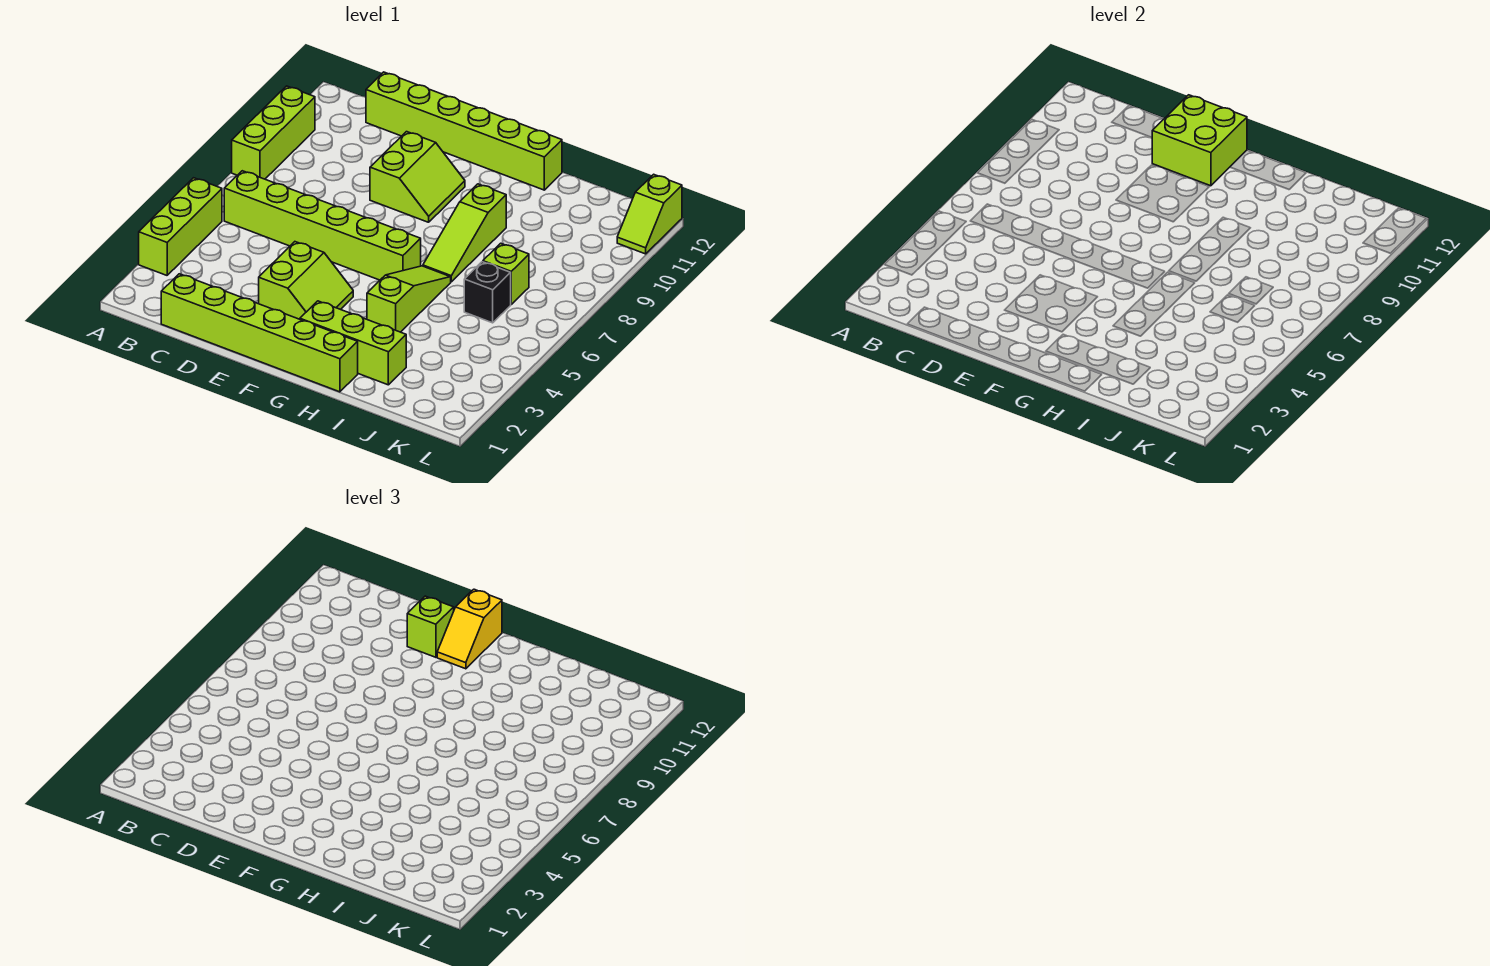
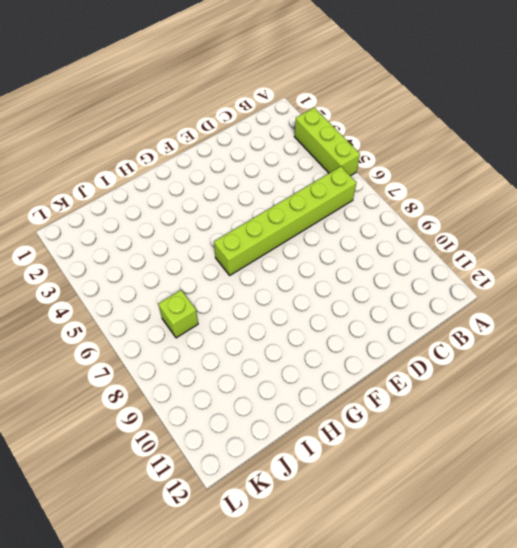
none -> lime brick A8:A10 level 1
none -> lime brick C1:H1 level 1
none -> lime brick C12:H12 level 1

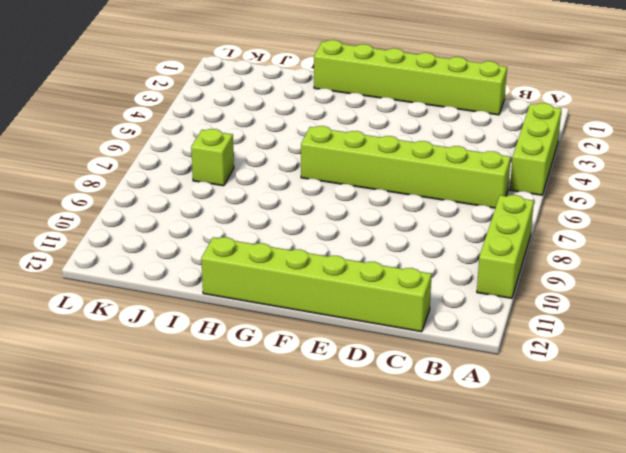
none -> lime slope E3:F4 level 1 top E
none -> lime slope E9:F10 level 1 top E
none -> lime brick G2:I2 level 1

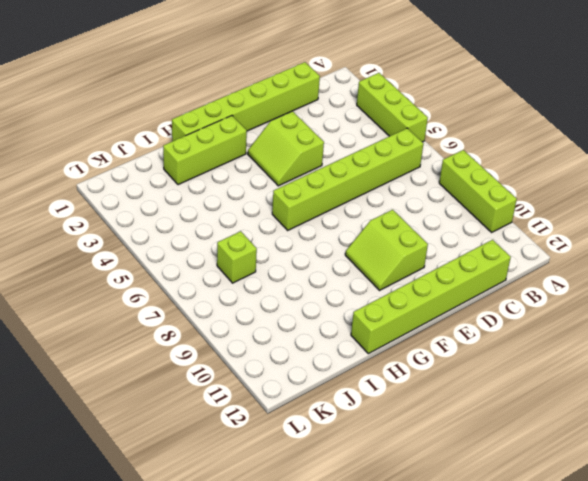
none -> lime slope H4:H6 level 1 top 4
none -> lime slope H7:H9 level 1 top 9
none -> black brick J6 level 1

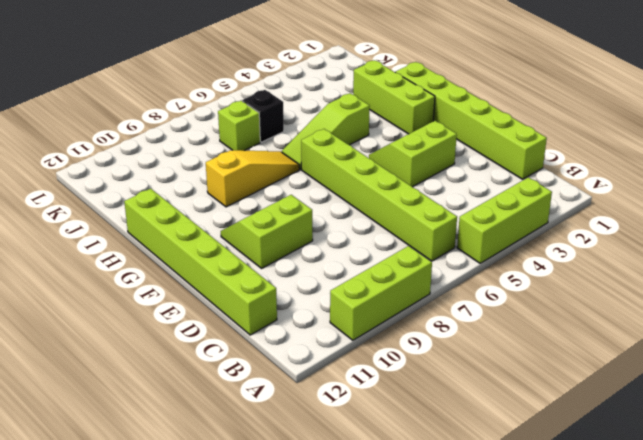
yellow slope H7:H9 level 1 top 9 -> lime slope H7:H9 level 1 top 9
none -> lime slope L11:L12 level 1 top 12
none -> lime brick E11:F12 level 2
none -> lime brick E11 level 3

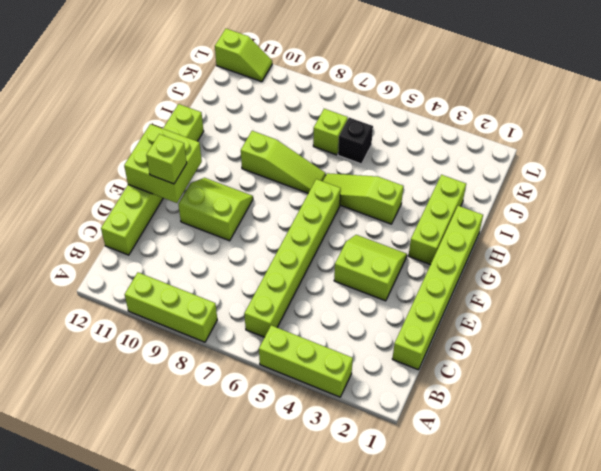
none -> yellow slope F11:F12 level 3 top 12

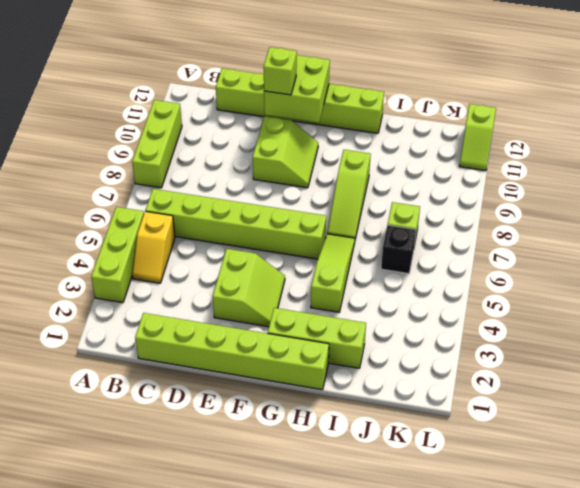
yellow slope B4:B5 level 1 top 5 -> yellow slope F11:F12 level 3 top 12

